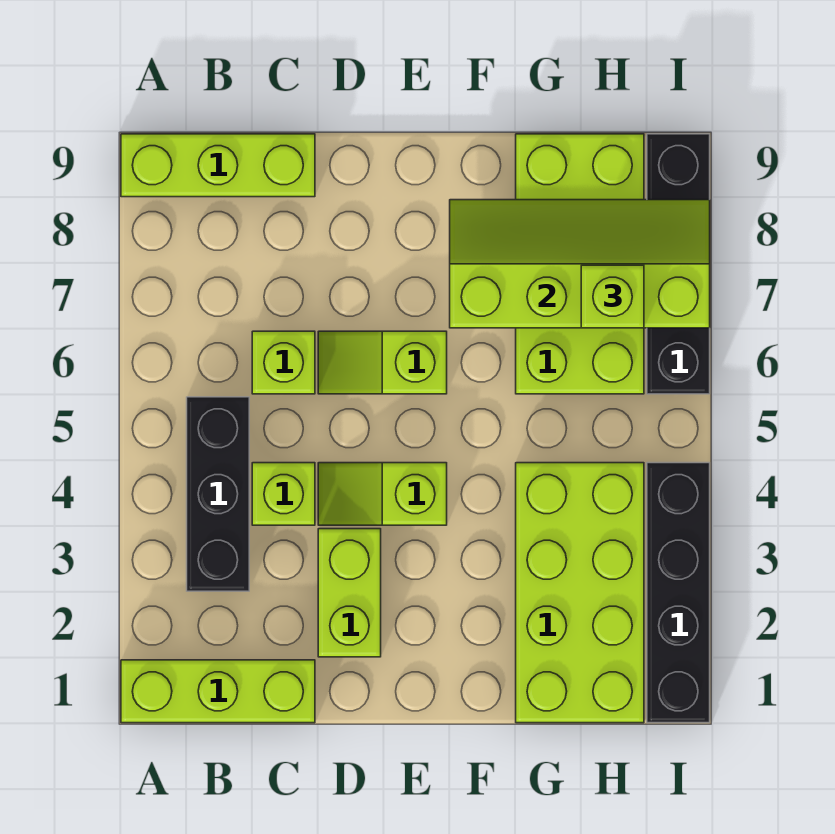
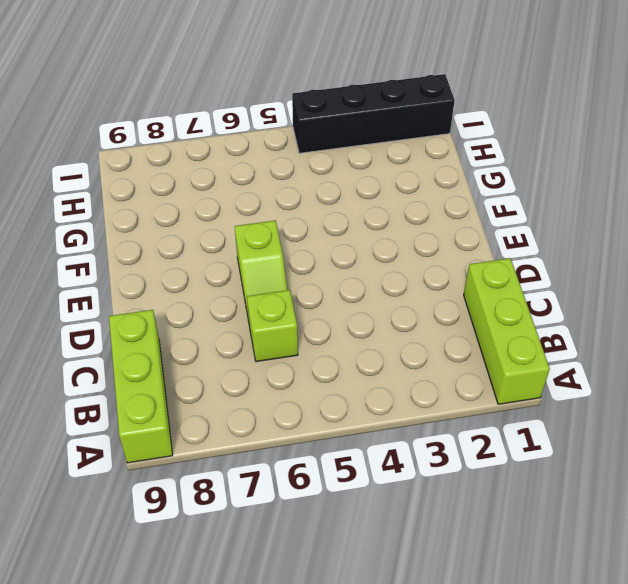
none -> black brick B3:B5 level 1
none -> lime brick C4 level 1
none -> lime brick D2:D3 level 1

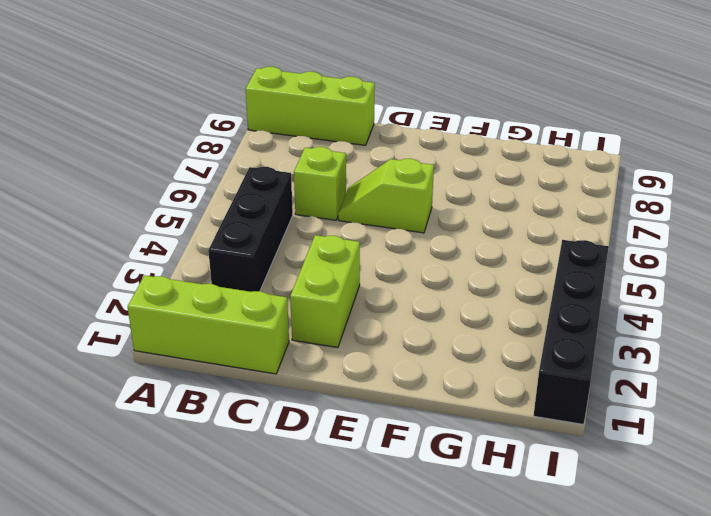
none -> lime brick C4 level 1
none -> lime slope D4:E4 level 1 top E
none -> lime brick G1:H4 level 1

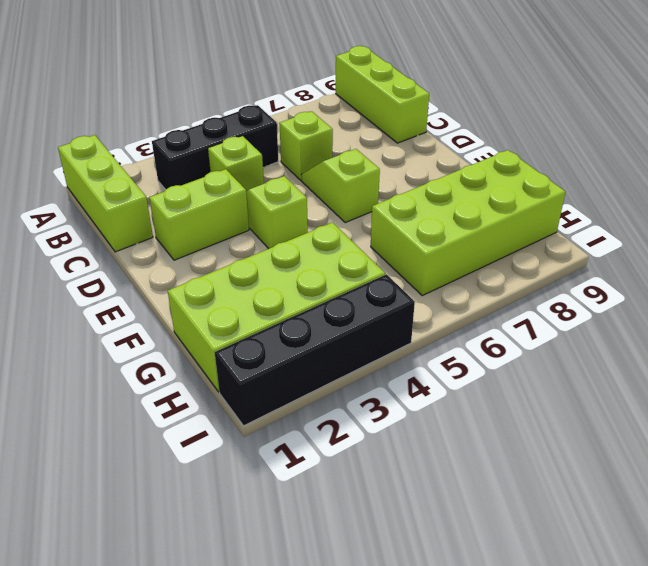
none -> black brick I6:I9 level 1
none -> lime slope F7:I8 level 2 top 7
none -> lime brick H7 level 3

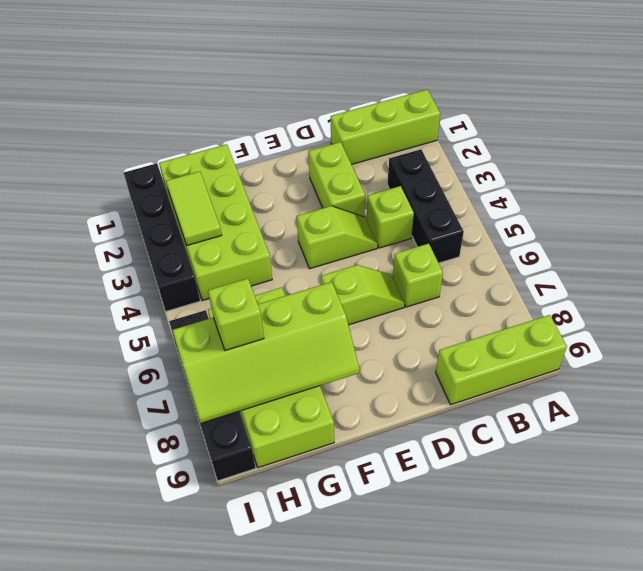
lime tile H2:H3 level 2 -> none

